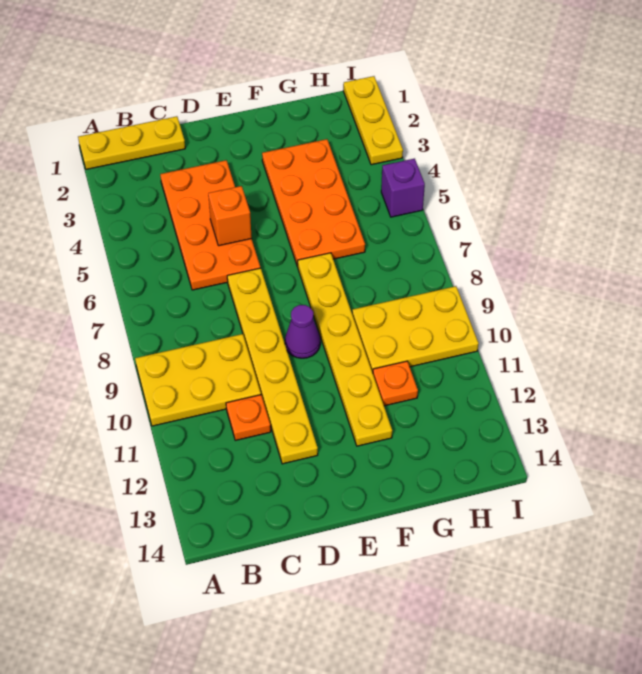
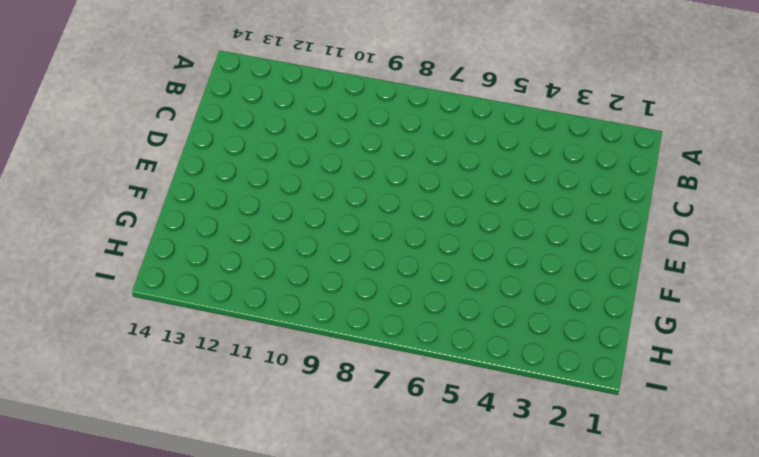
none -> yellow plate A1:C1 level 1
none -> yellow plate A9:C10 level 1
none -> orange plate C3:D6 level 1

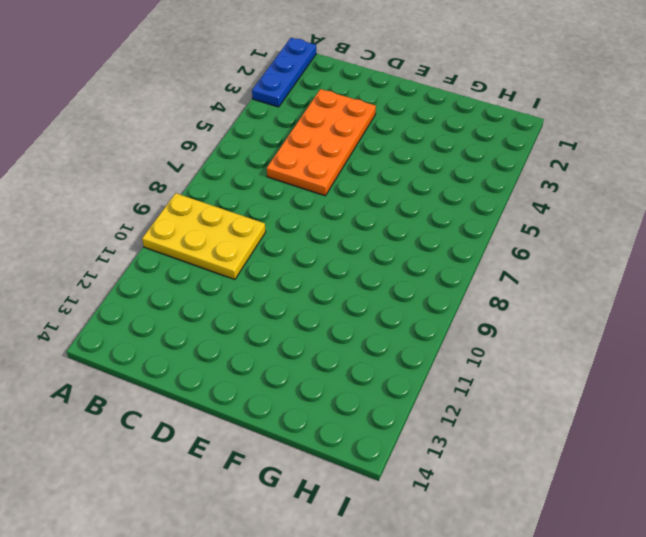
blue plate A1:A3 level 1 -> yellow plate A1:C1 level 1
none -> orange plate C11 level 1
none -> yellow plate D7:D12 level 1
none -> purple cone E9 level 1

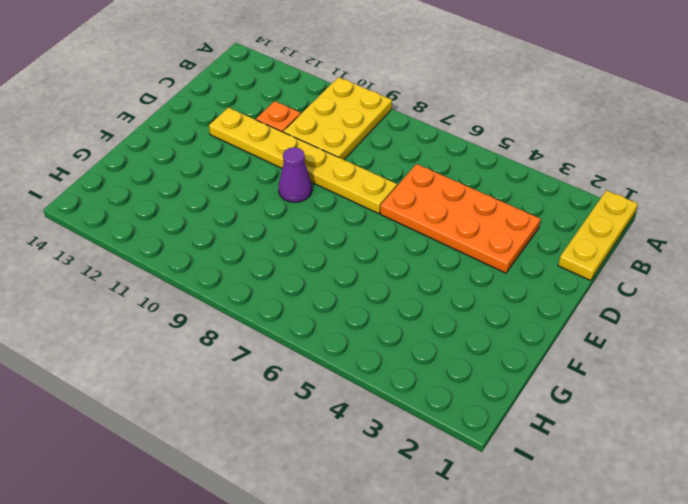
none -> orange plate F3:G6 level 1
none -> yellow plate F7:F12 level 1
none -> yellow plate G9:I10 level 1

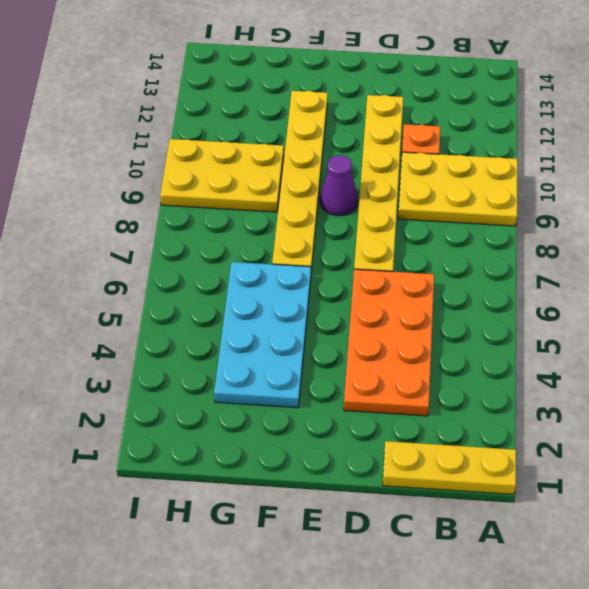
cyan plate F3:G6 level 1 -> orange plate F3:G6 level 1
none -> orange plate G11 level 1
none -> yellow plate I1:I3 level 1
none -> purple brick I5 level 1

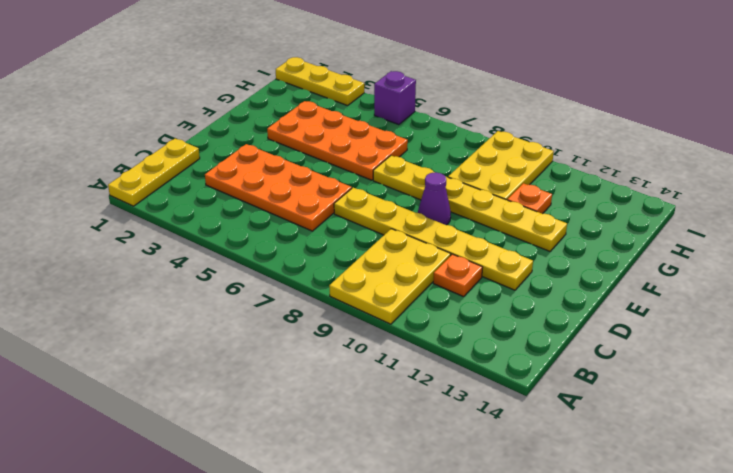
none -> orange brick D5 level 2

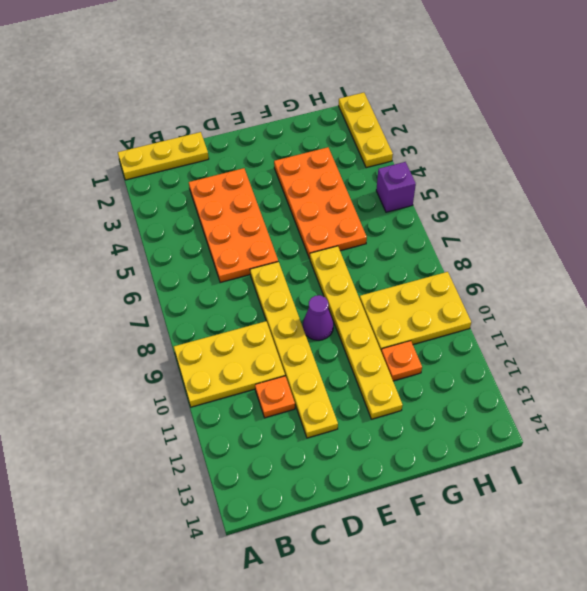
none -> orange brick D5 level 2

